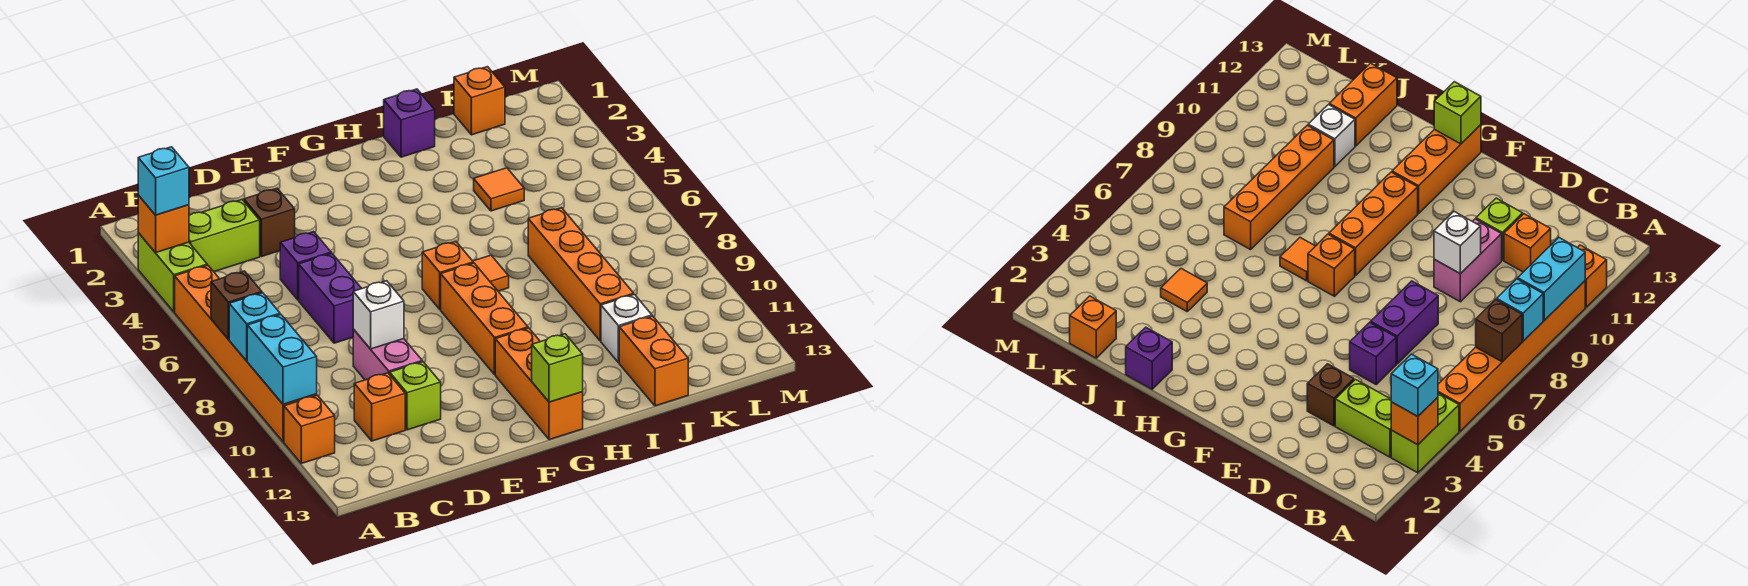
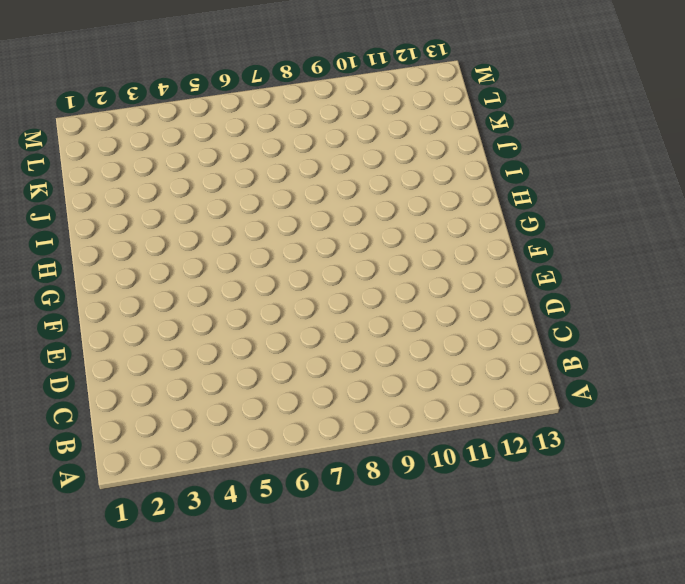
none -> lime brick A3:A4 level 1
none -> orange brick A5:A10 level 1
none -> orange brick A11 level 1

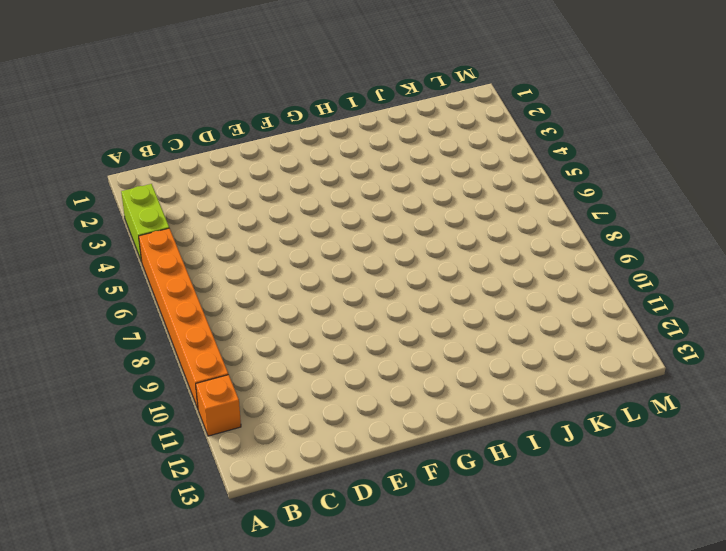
none -> lime brick B3:C3 level 1
none -> orange brick C11 level 1
none -> brown brick D3 level 1

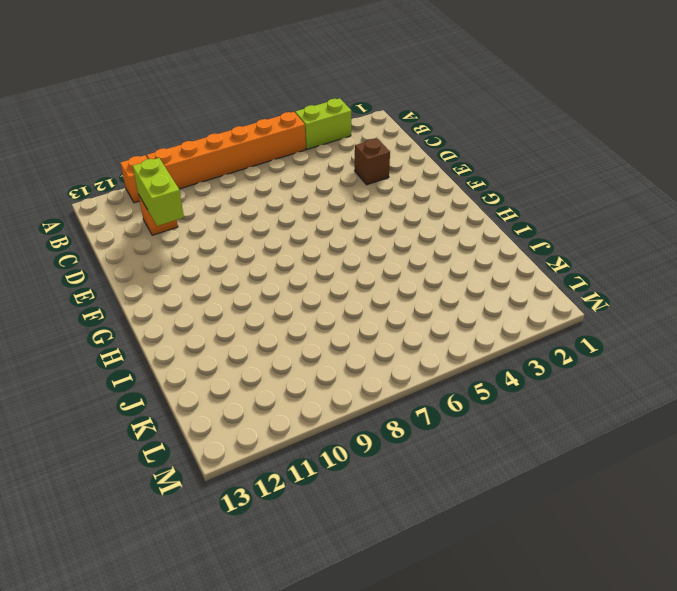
lime brick C11:D11 level 2 -> lime brick B3:C3 level 1
none -> purple brick D5 level 1
none -> purple brick D6:D7 level 1
none -> pink brick D9:D10 level 1

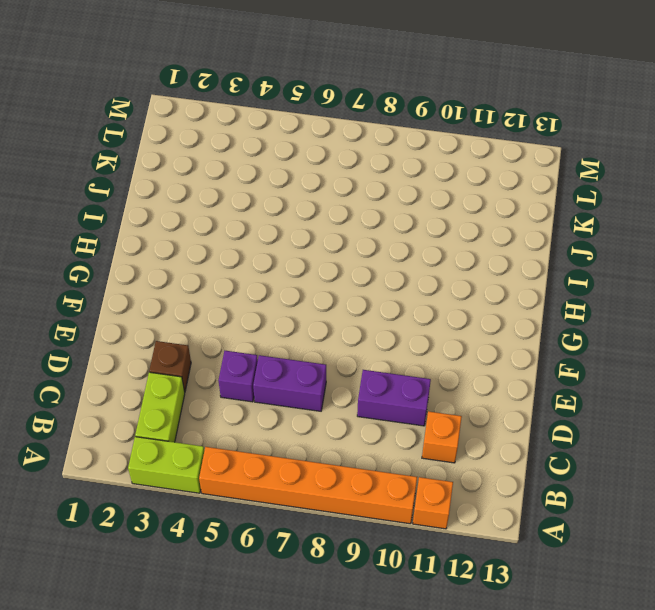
purple brick D9:D10 level 1 -> pink brick D9:D10 level 1
none -> lime brick D11 level 1
none -> orange brick G7 level 1
none -> orange brick G8:G10 level 1

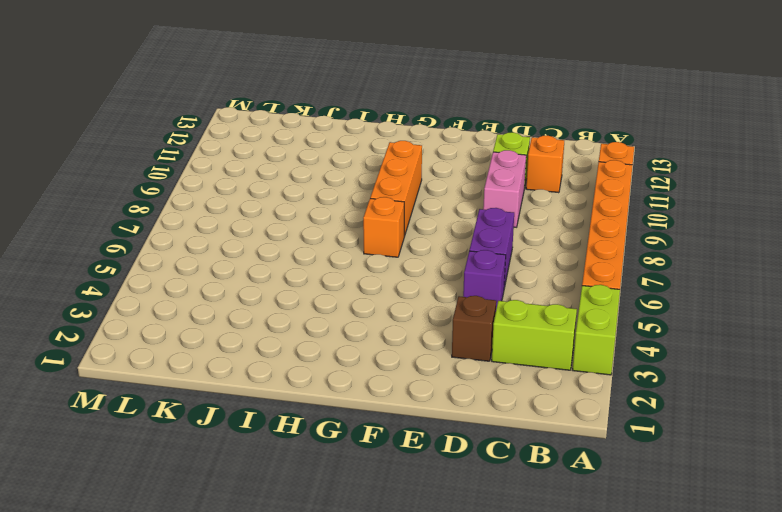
none -> orange brick G11:G13 level 1
none -> orange tile H7 level 1
none -> purple brick I1 level 1

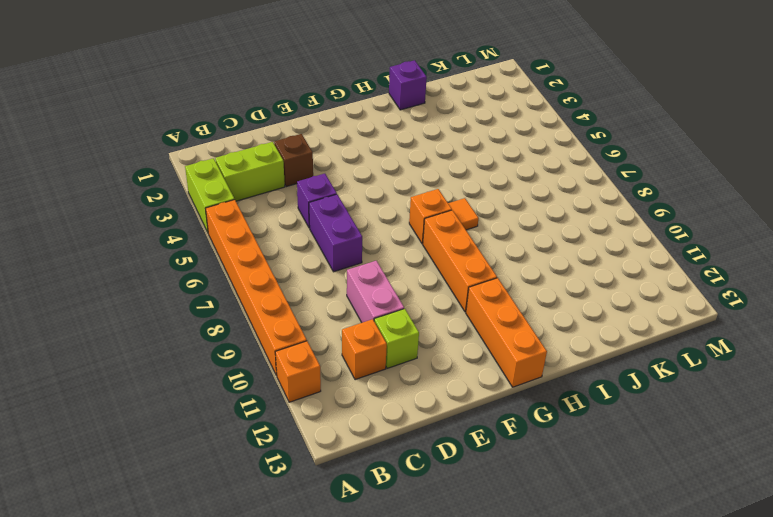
none -> orange tile J4 level 1
none -> orange brick J7:J10 level 1
none -> white brick J11 level 1

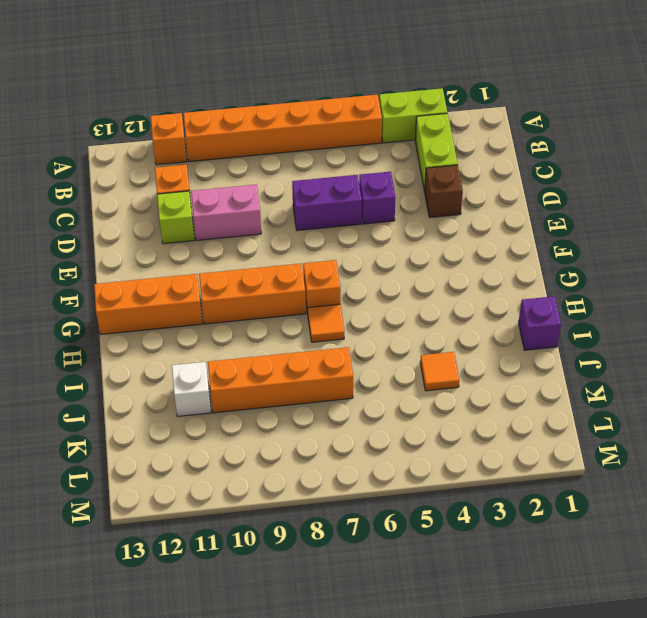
none -> orange brick J12:J13 level 1
none -> orange brick K1 level 1
none -> orange brick A3 level 2

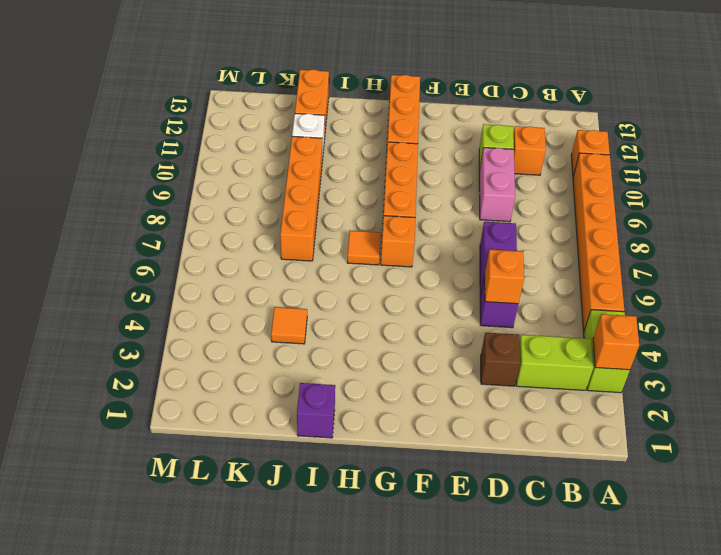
orange brick D5 level 2 -> orange brick K1 level 1
none -> brown brick A7 level 2
none -> cyan brick A8 level 2
none -> cyan brick A9:A10 level 2

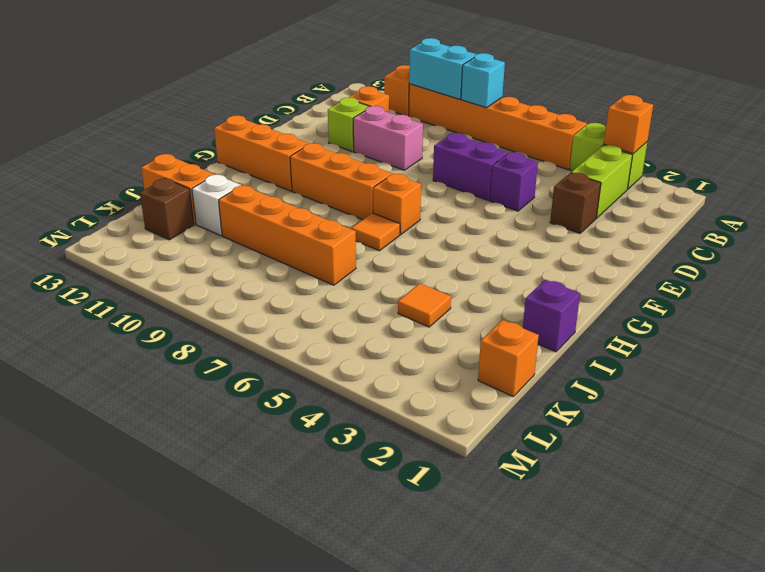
brown brick K12 level 1 -> brown brick A7 level 2
none -> white brick D9 level 2
none -> lime brick G13 level 2
none -> cyan brick A3 level 3

